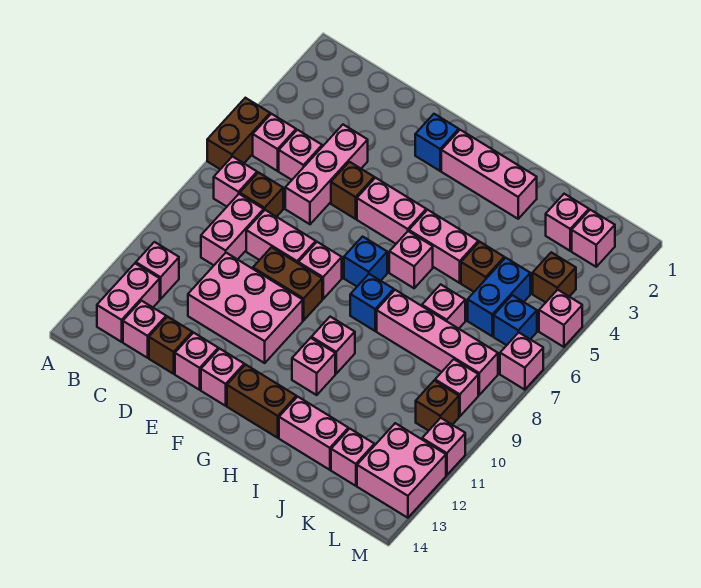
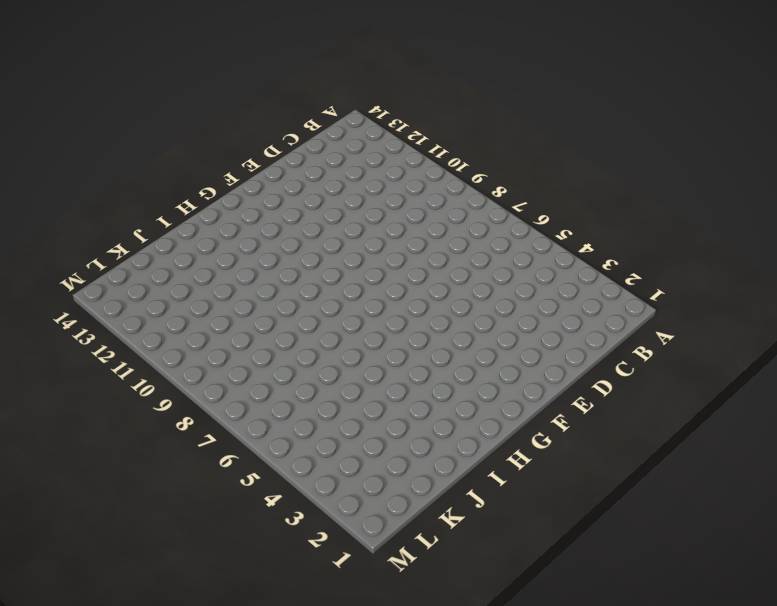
none -> brown brick A5:A6 level 1
none -> pink brick B5 level 1
none -> pink brick B7 level 1
none -> pink brick B11 level 1

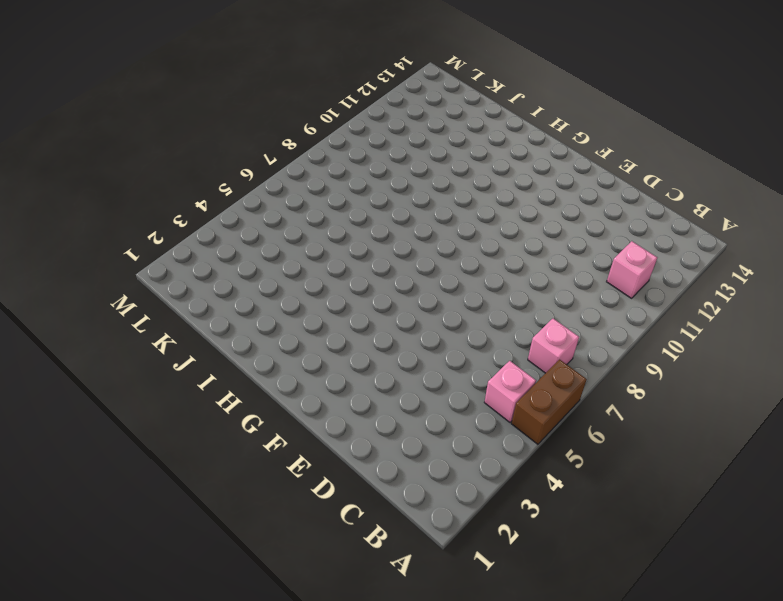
none -> pink brick B12:B13 level 1
none -> pink brick C5 level 1
none -> brown brick C7 level 1
none -> pink brick C8:C9 level 1

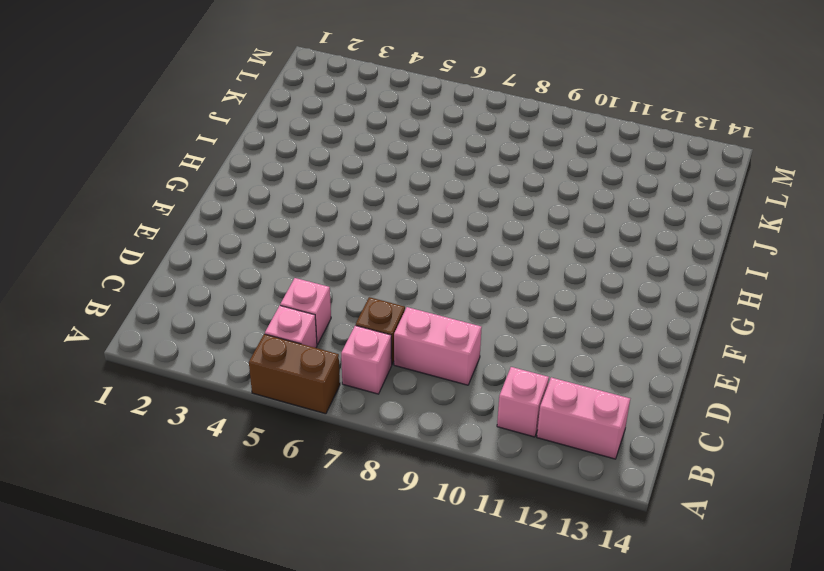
none -> pink brick C13 level 1
none -> pink brick D4:D6 level 1
none -> pink brick D8:E8 level 1
none -> pink brick D10:F11 level 1

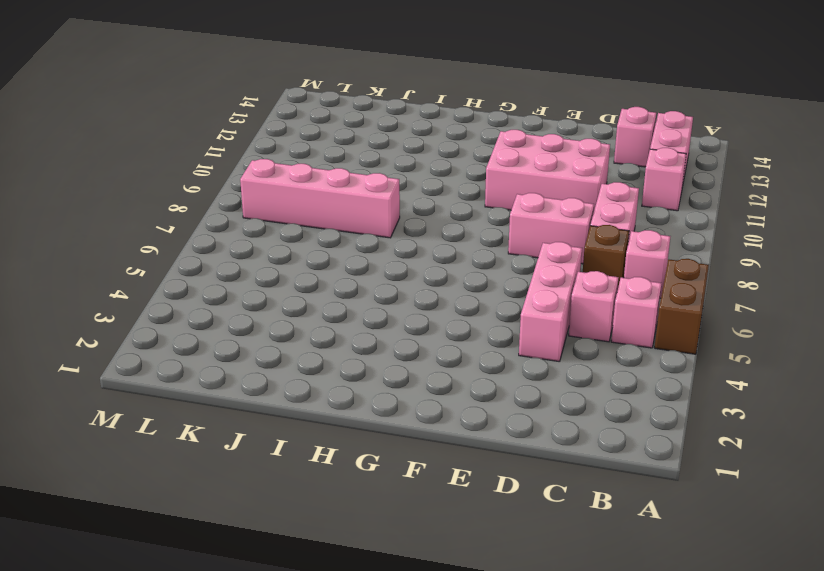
none -> brown brick D13 level 1
none -> brown brick E5 level 1
none -> brown brick E9:F9 level 1
none -> pink brick E13 level 1

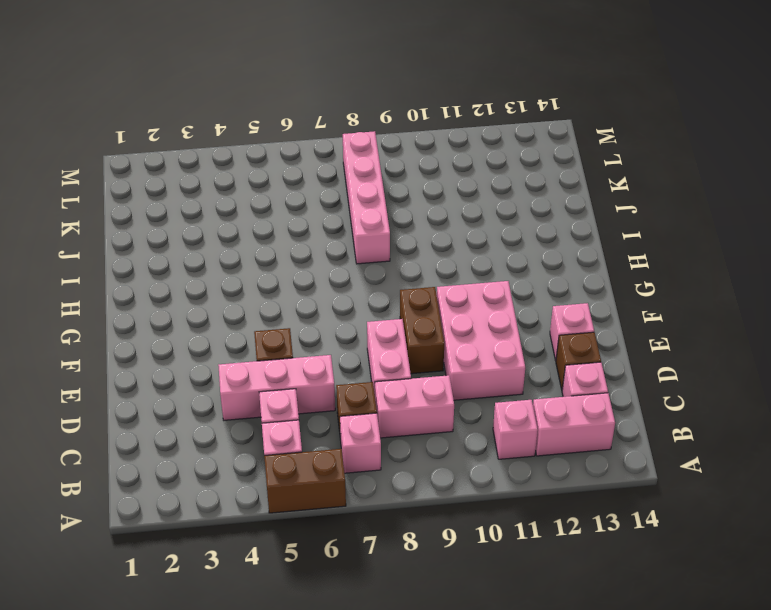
none -> blue brick F2 level 1
none -> pink brick F5:G5 level 1
none -> pink brick F8 level 1
none -> pink brick F13 level 1

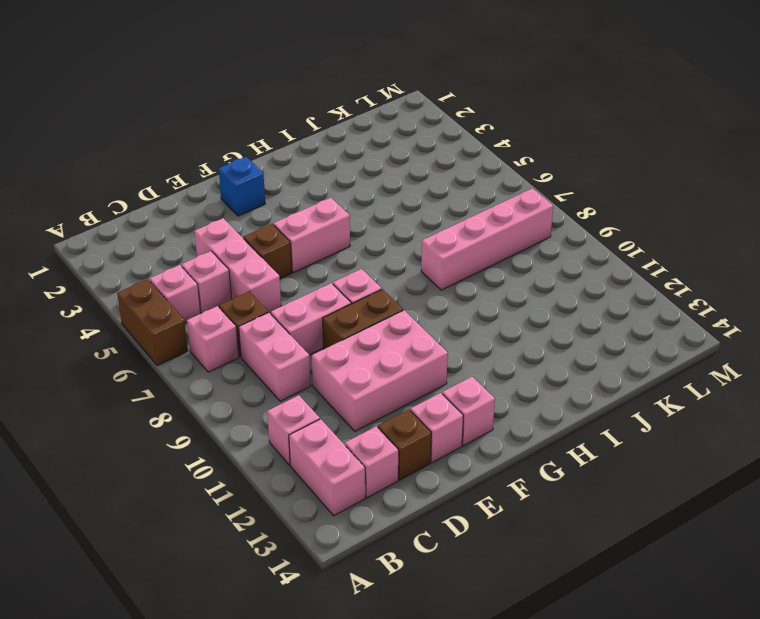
none -> pink brick G2:I2 level 1
none -> blue brick G7 level 1
none -> brown brick G13:H13 level 1
none -> pink brick H5:I5 level 1

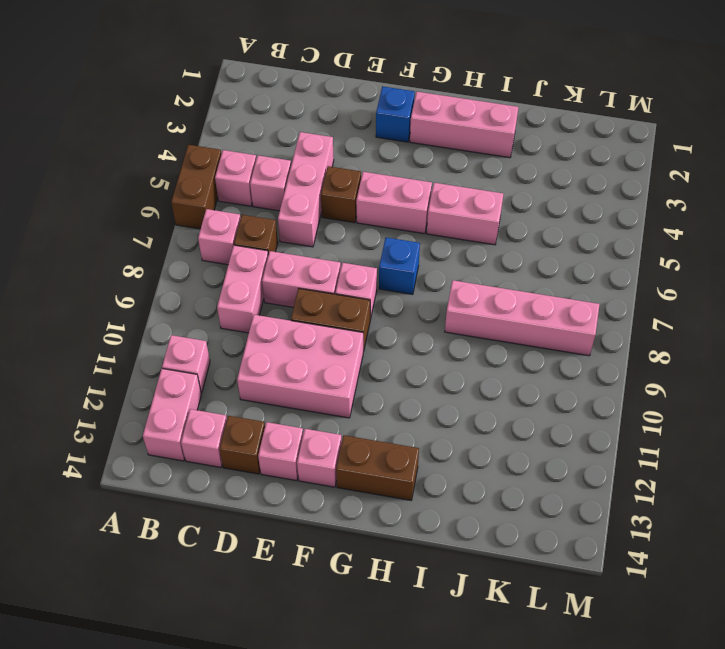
none -> pink brick H6 level 1
none -> blue brick H8 level 1
none -> pink brick H10 level 1
none -> pink brick H11 level 1

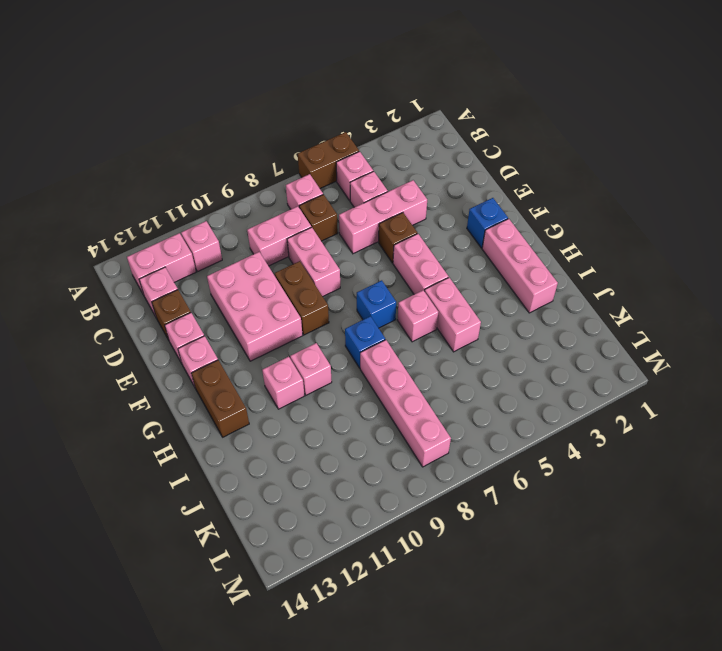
none -> pink brick F8 level 1
none -> pink brick I13:J13 level 1
none -> brown brick J5 level 1
none -> pink brick J7 level 1

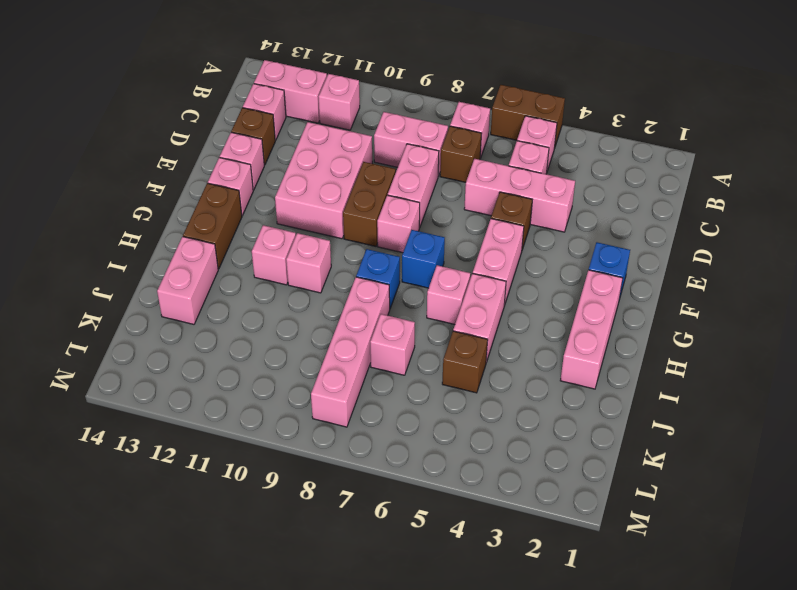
none -> pink brick K2 level 1
none -> blue brick K5:K6 level 1
none -> pink brick K13 level 1
none -> pink brick L2 level 1

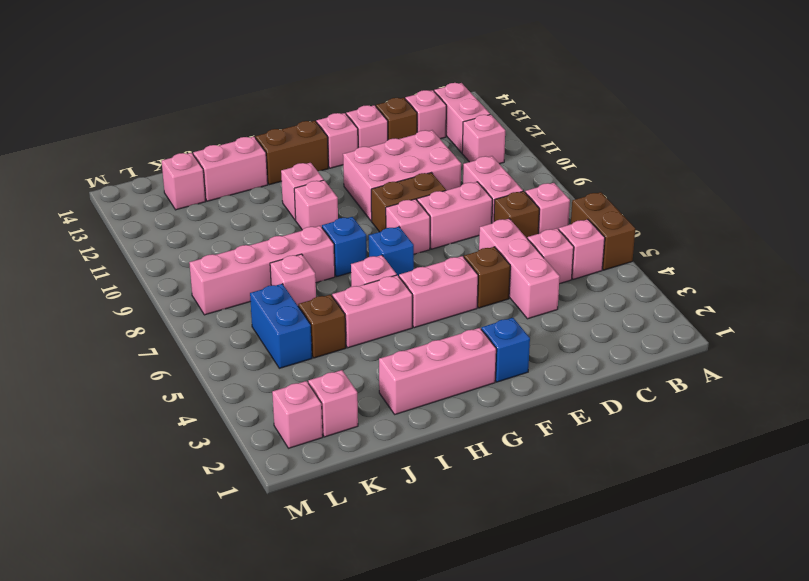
none -> brown brick L4 level 1
none -> blue brick L6 level 1
none -> pink brick L9 level 1
none -> brown brick L10 level 1

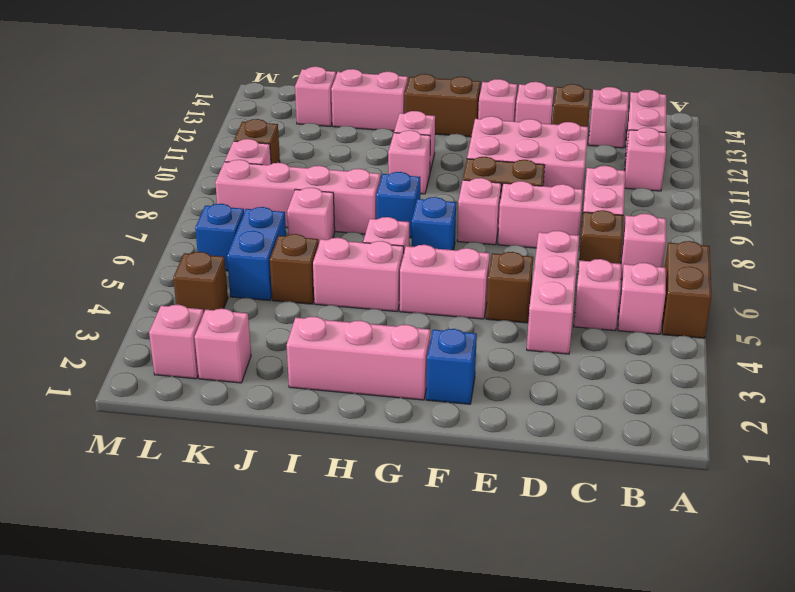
none -> pink brick L12:M13 level 1
none -> pink brick M5 level 1
none -> pink brick M7 level 1
none -> pink brick M11 level 1

